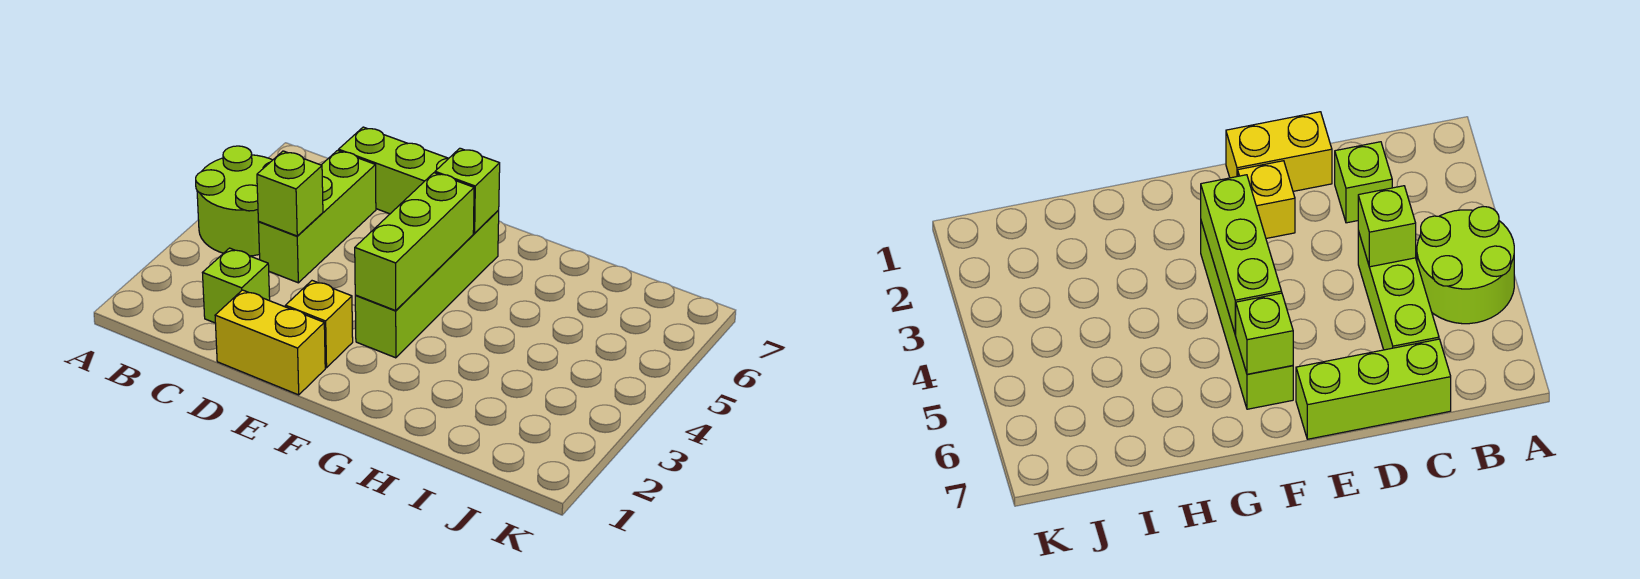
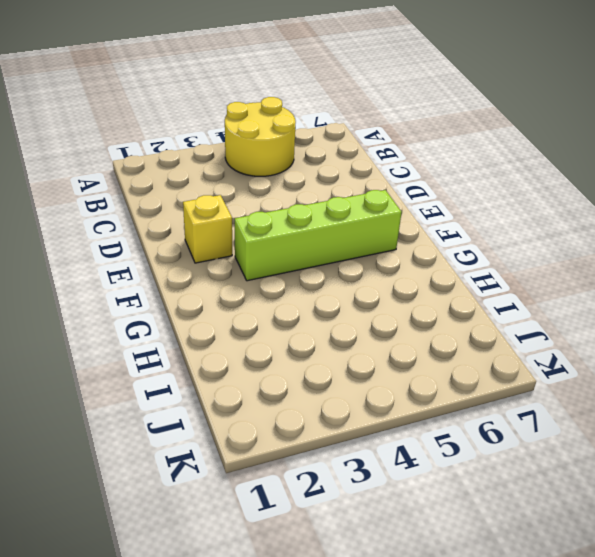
yellow round brick A4:B5 level 1 -> lime round brick A4:B5 level 1
none -> lime brick C2 level 1
none -> lime brick C4:C6 level 1

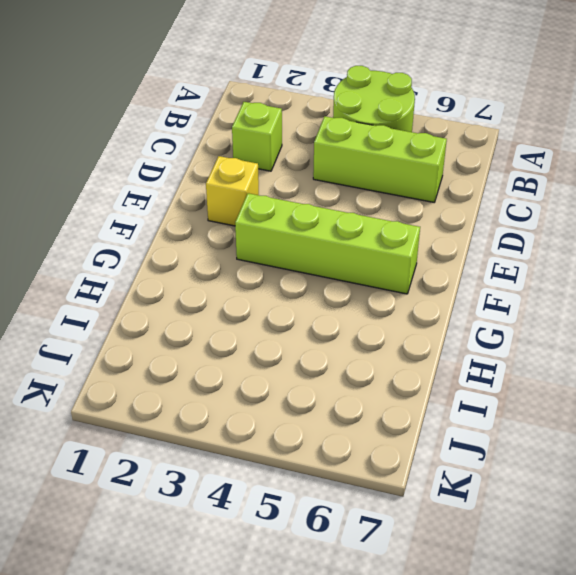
none -> lime brick C7:E7 level 1
none -> yellow brick D1:E1 level 1

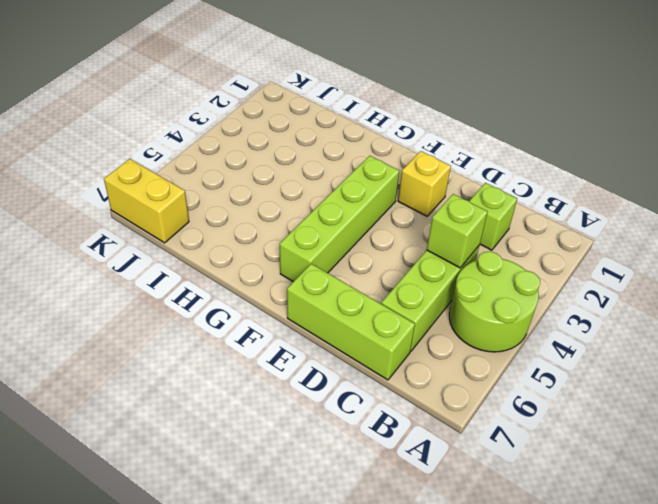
yellow brick J7:K7 level 1 -> yellow brick D1:E1 level 1
none -> lime brick F3:F5 level 2
none -> lime brick F6 level 2

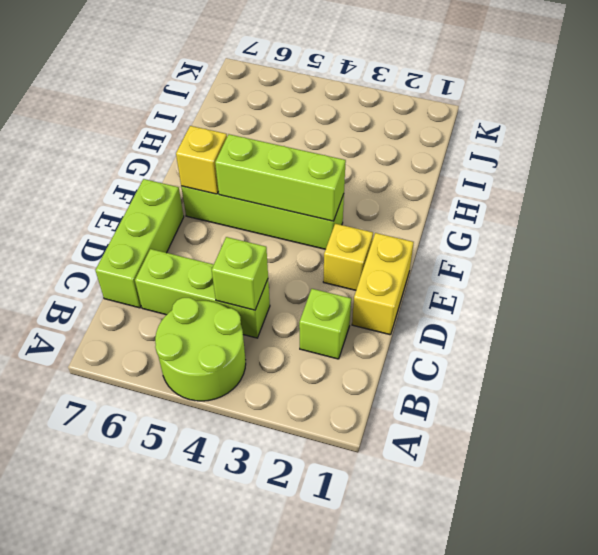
yellow brick F6 level 2 -> lime brick F6 level 2

